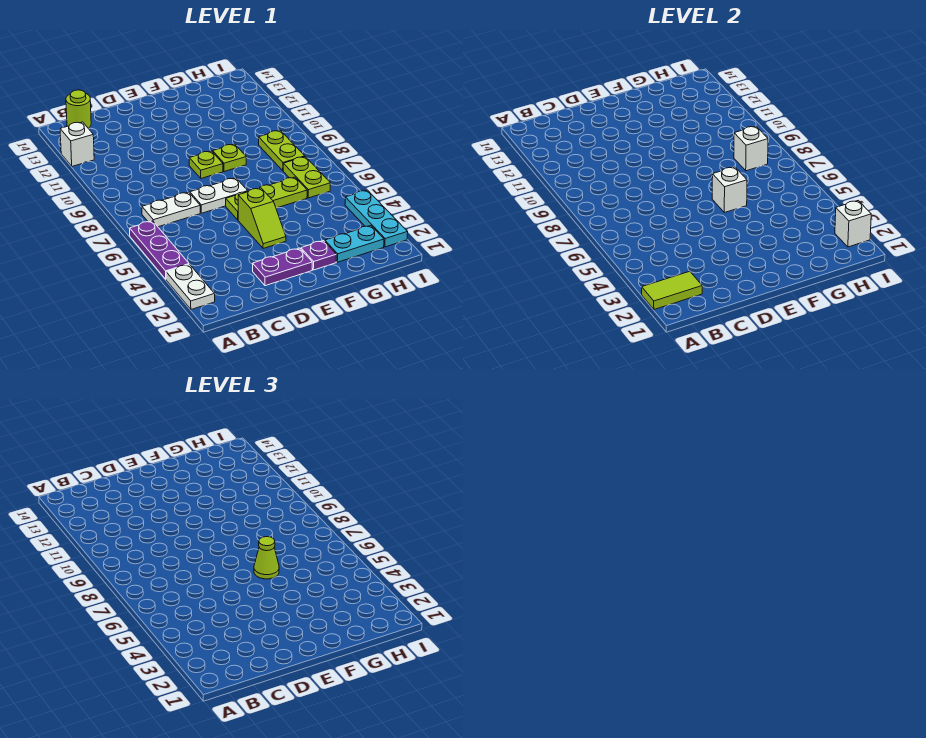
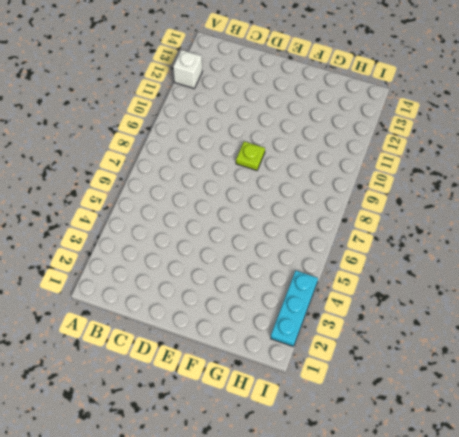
none -> white plate A2:A3 level 1
none -> purple plate A4:A6 level 1
none -> white plate B7:C7 level 1

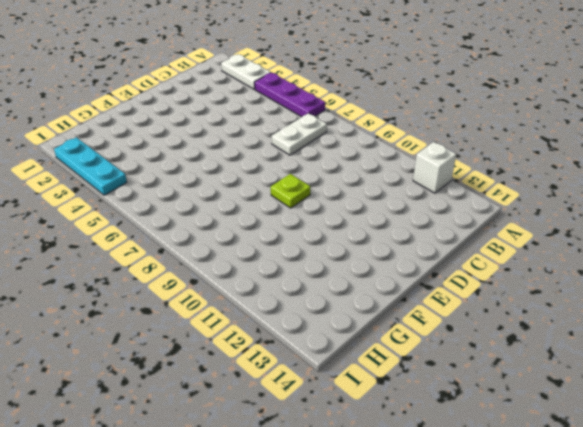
none -> lime round brick B14 level 1
none -> purple plate D2:E2 level 1
none -> white plate D7:E7 level 1

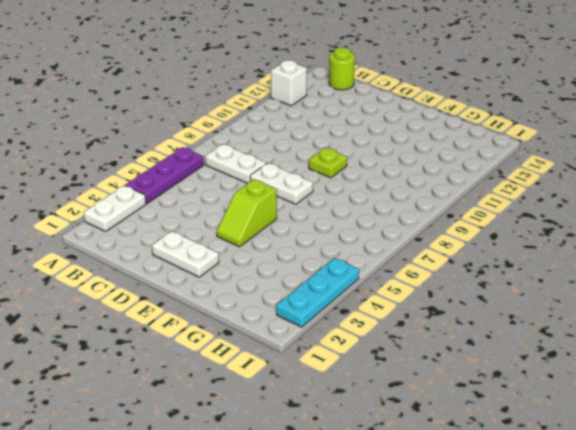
white plate D2:E2 level 1 -> purple plate D2:E2 level 1
none -> lime plate E6:G6 level 1
none -> purple plate F2 level 1
none -> lime plate F9 level 1

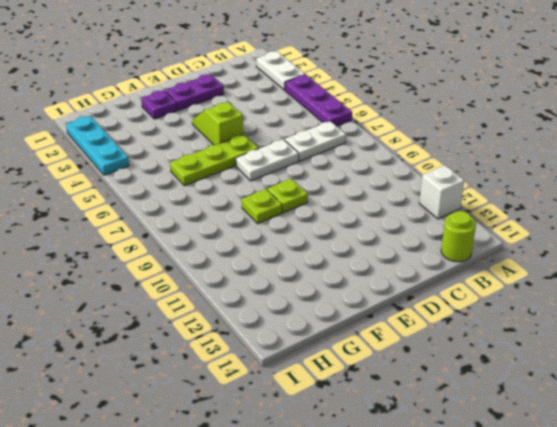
none -> cyan plate G2:H2 level 1
none -> lime plate H6:H7 level 1
none -> lime plate H8:H9 level 1

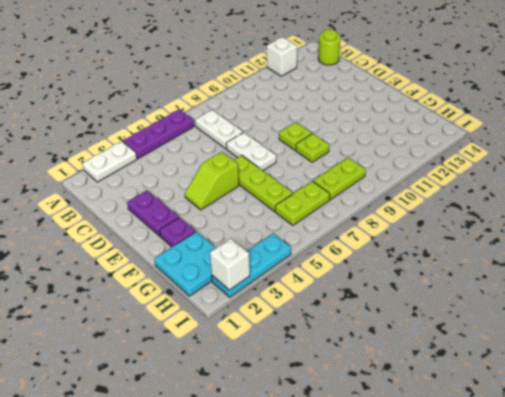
cyan plate G1:H2 level 1 -> cyan plate G2:H2 level 1
none -> lime tile A2:B2 level 2
none -> white brick F6 level 2
none -> white brick H8 level 2

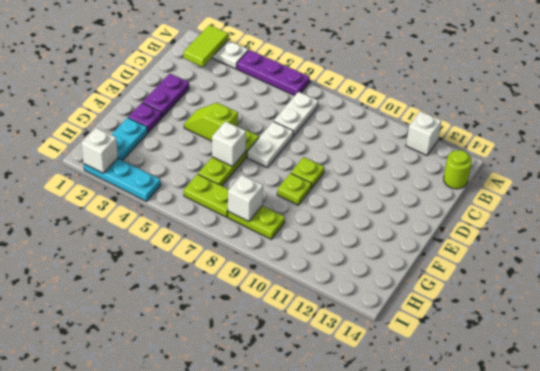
none -> lime cone F6 level 3

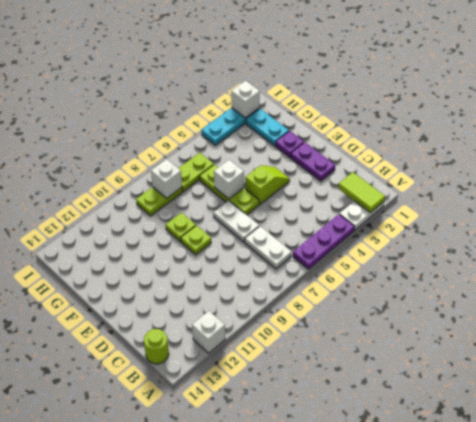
none -> lime cone F6 level 3

